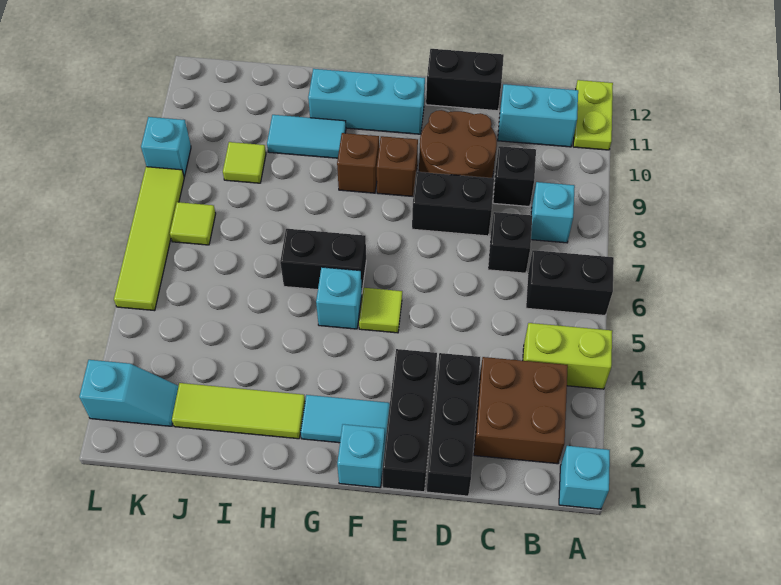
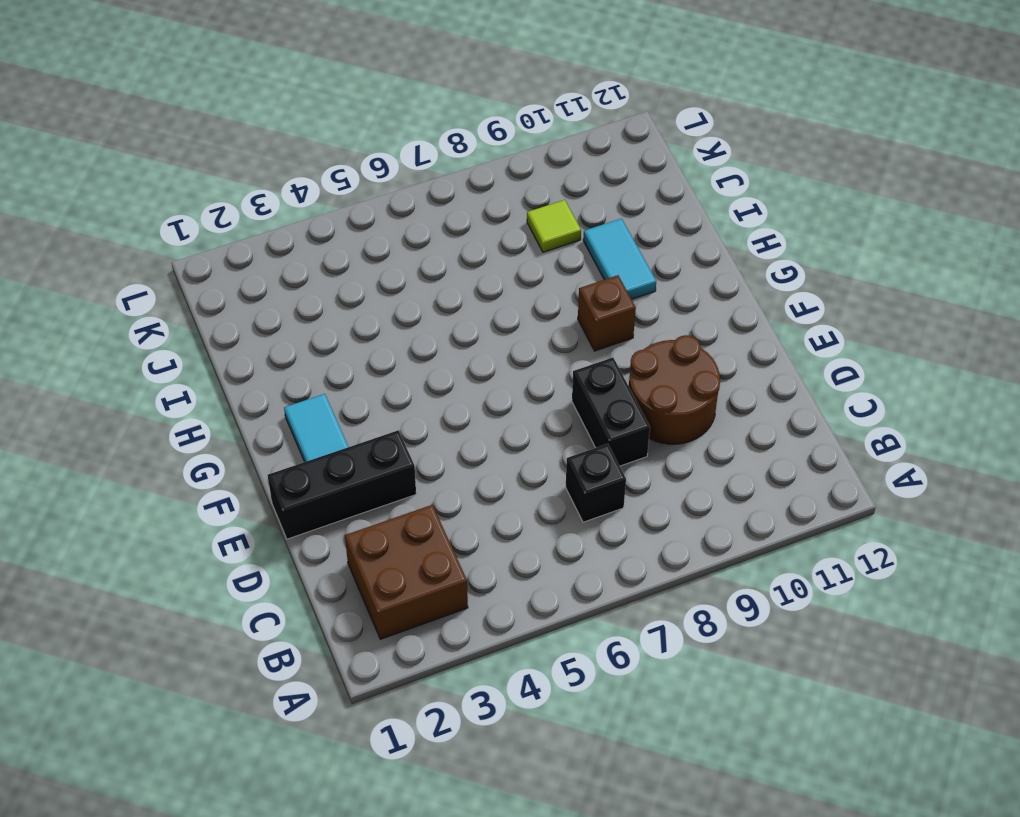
none -> cyan brick A1 level 1
none -> lime brick A4:B4 level 1
none -> black brick A6:B6 level 1

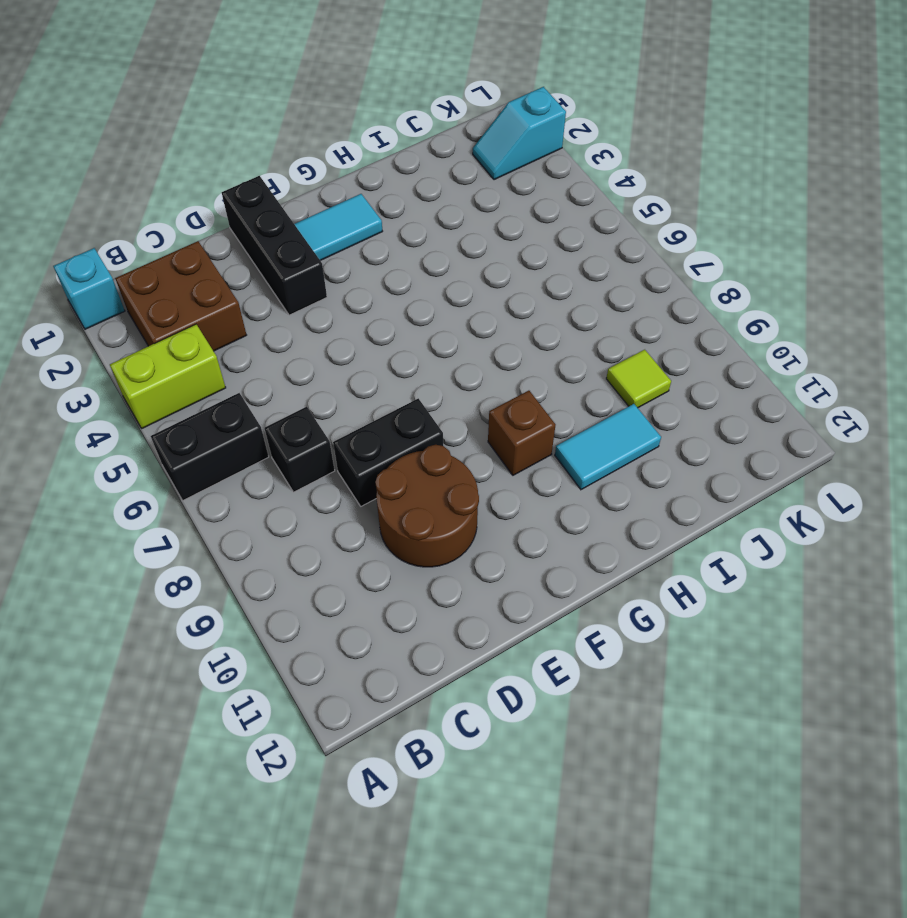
none -> lime plate A11:A12 level 1
none -> cyan brick B8 level 1
none -> cyan brick B11:C11 level 1

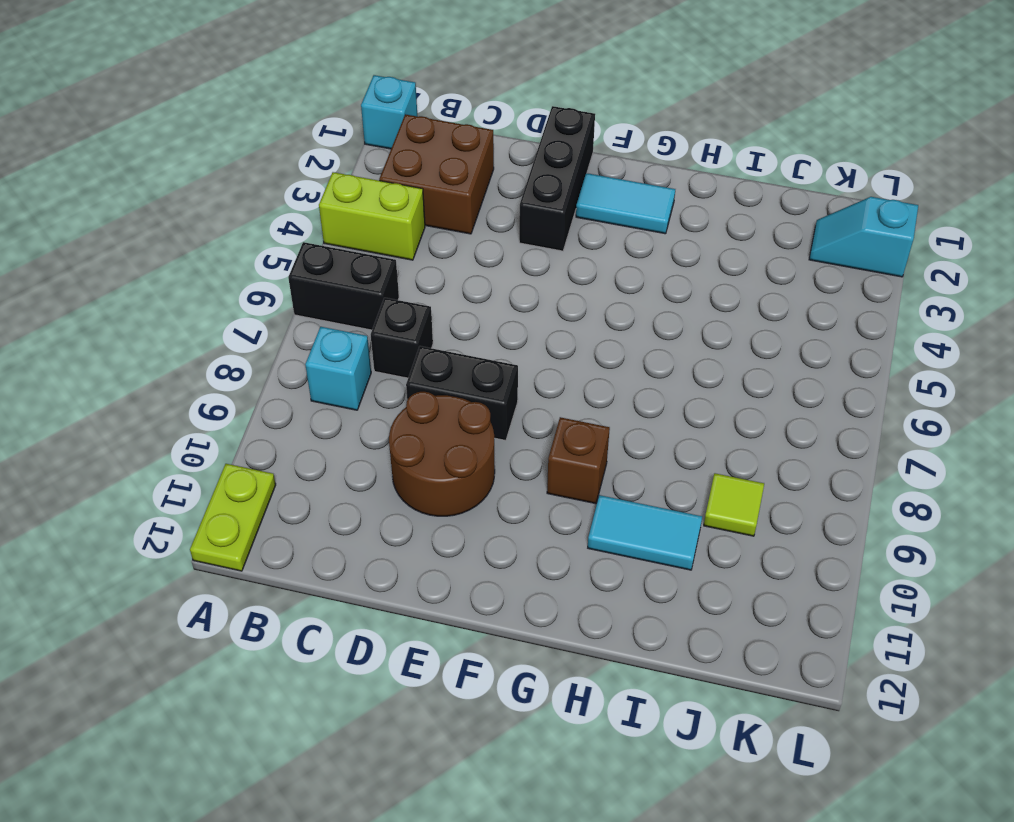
none -> cyan brick B11:C11 level 1
none -> black brick C9 level 1
none -> black brick D1:D3 level 1

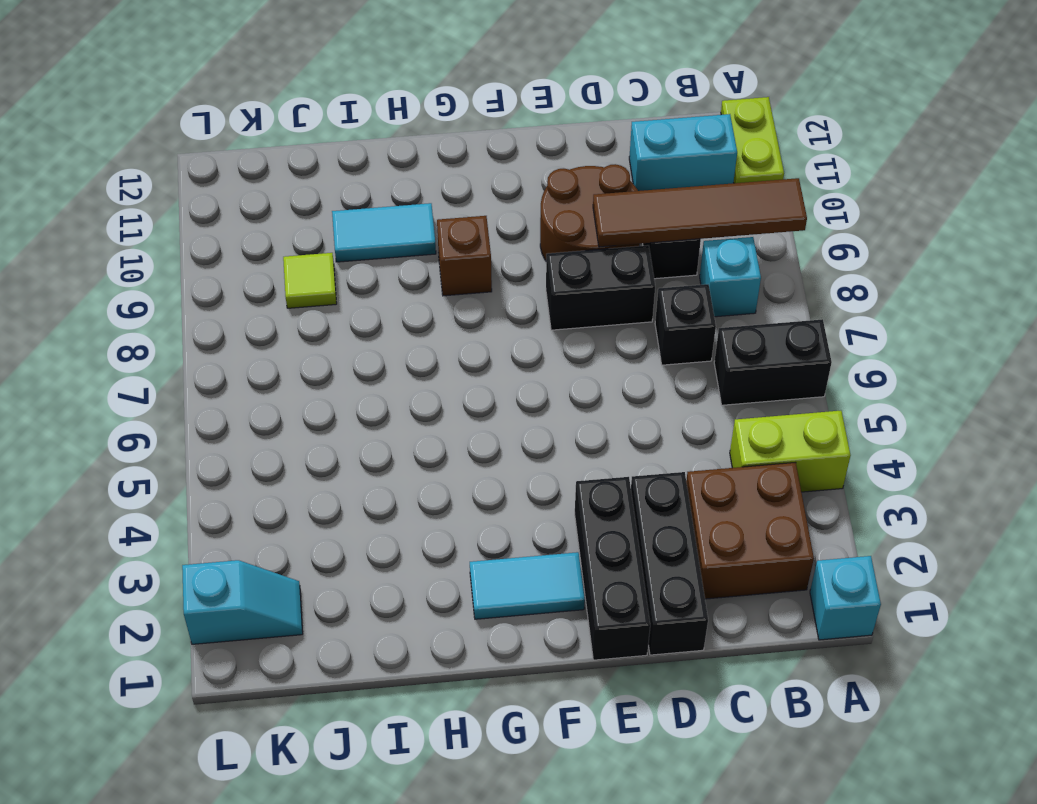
brown tile A9:D9 level 2 -> none
none -> black brick D12:E12 level 1
none -> cyan brick F1 level 1
none -> lime tile F5 level 1

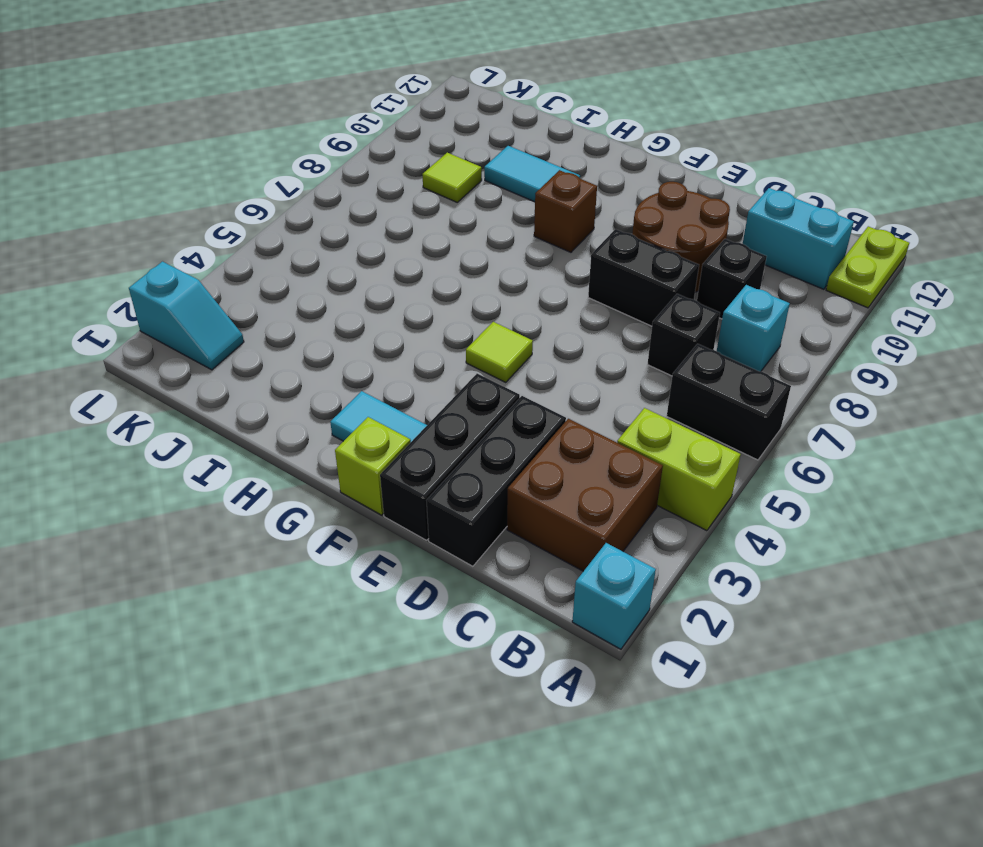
lime brick F1 level 1 -> cyan brick F1 level 1
none -> black brick D12:E12 level 1
none -> brown brick F9 level 1
none -> cyan brick F11:H11 level 1

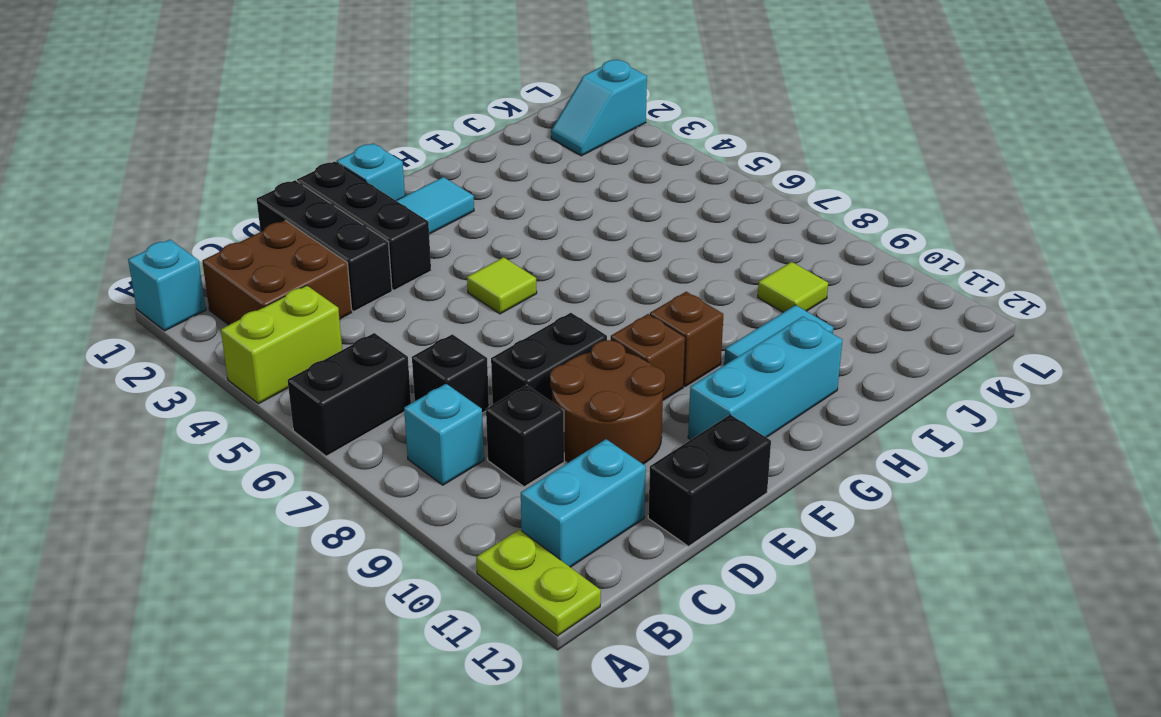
none -> cyan brick G5 level 1
none -> black brick G6:H6 level 1
none -> lime tile H2:J2 level 1

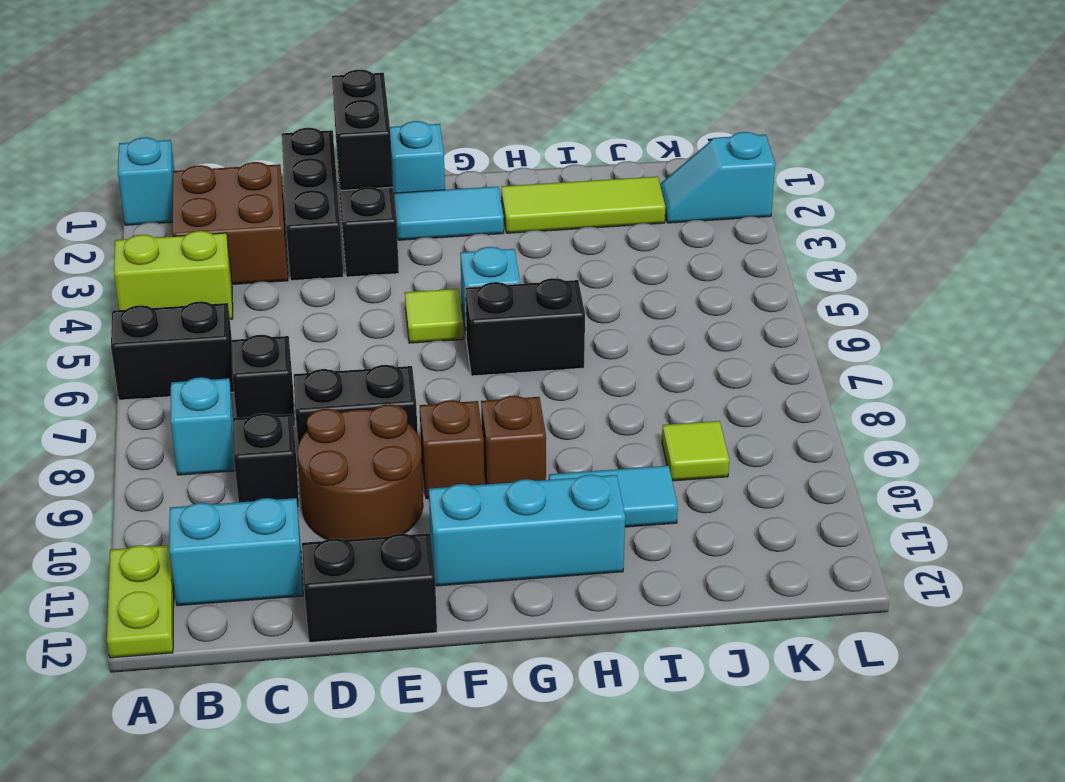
black brick E1:E2 level 2 -> none
none -> lime tile K7 level 1
none -> lime tile L5:L8 level 1
none -> cyan brick L9 level 1

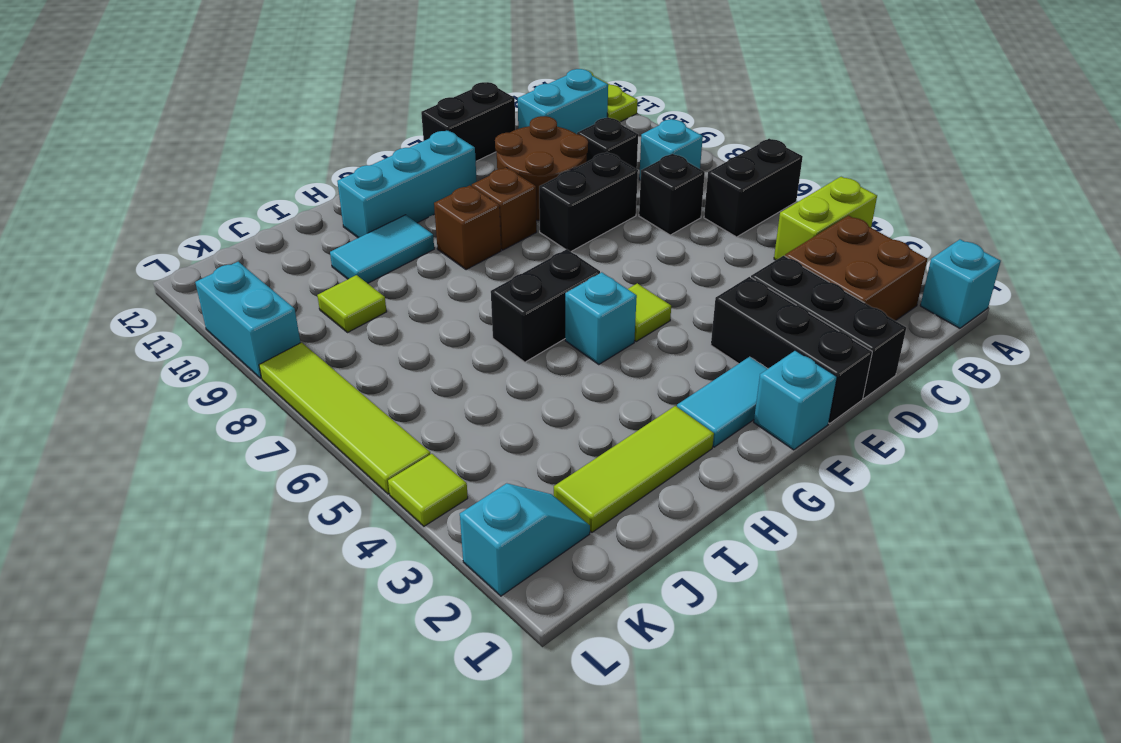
lime tile L4 level 1 -> lime tile K7 level 1
cyan brick L9:L10 level 1 -> cyan brick L9 level 1

